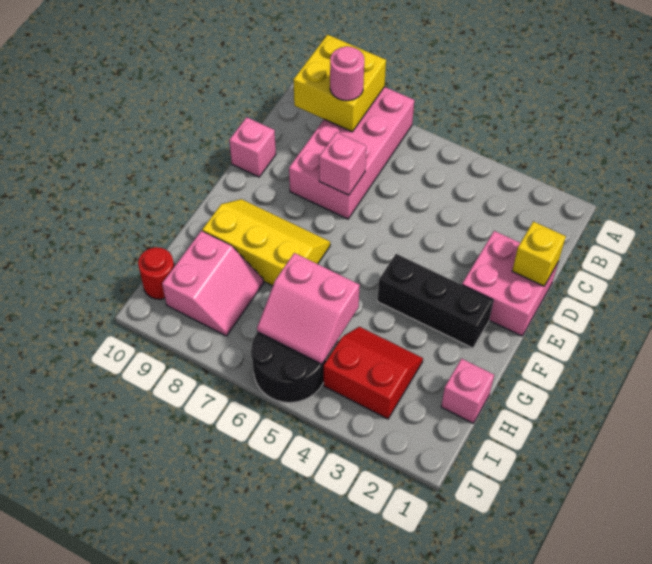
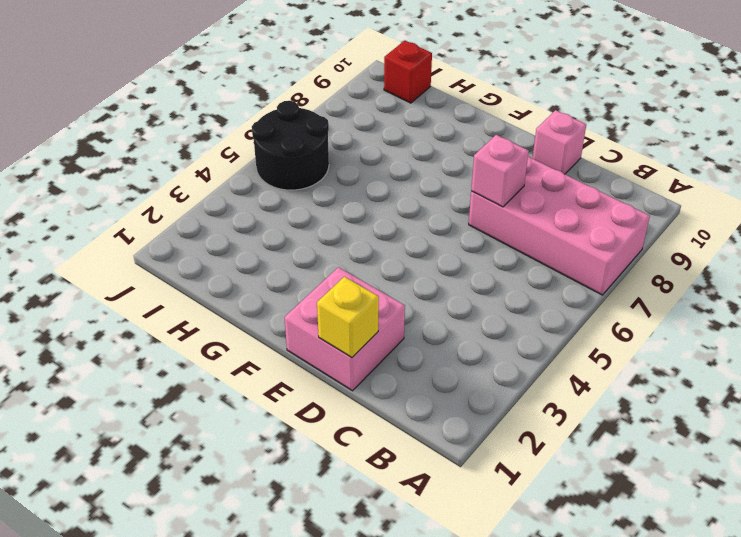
red brick I10 level 1 -> red round brick I10 level 1
none -> black brick F2:F4 level 1
none -> yellow slope F7:G9 level 1 top G
none -> pink brick H1 level 1

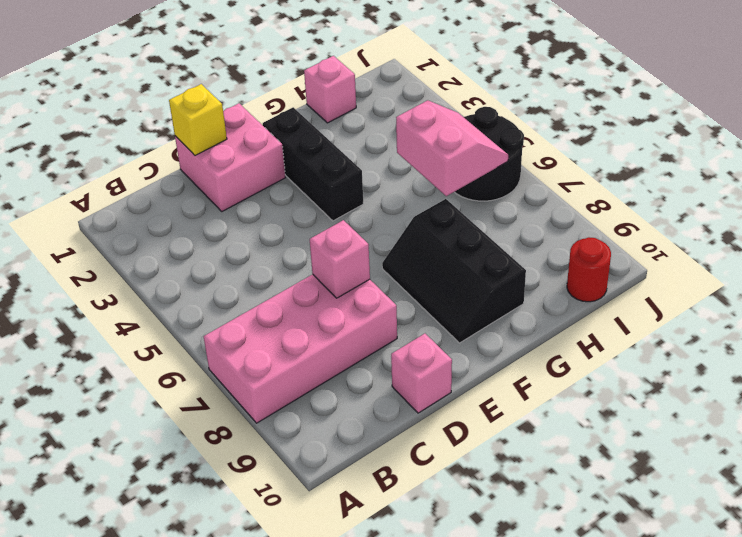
black slope F7:G9 level 1 top G -> yellow slope F7:G9 level 1 top G
none -> red slope H3:I4 level 1 top I
none -> pink slope H8:I9 level 1 top 9
none -> yellow brick A8:B9 level 2

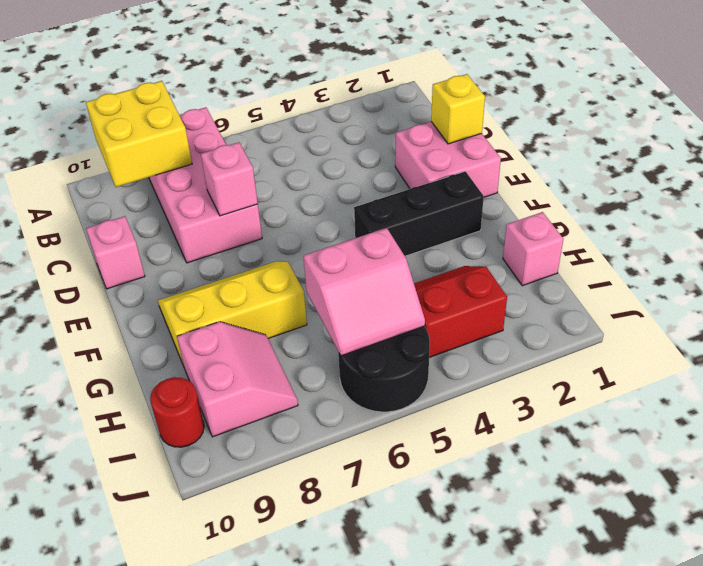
none -> pink round brick B8 level 3

